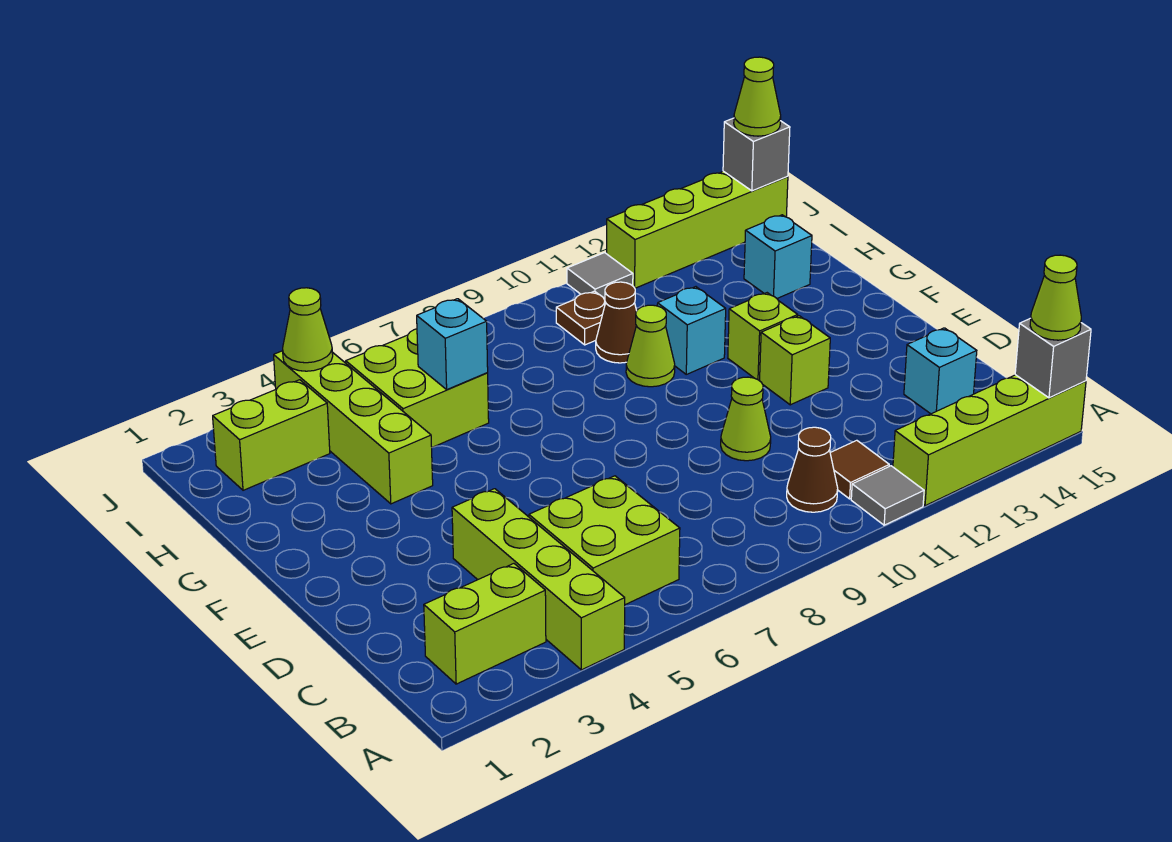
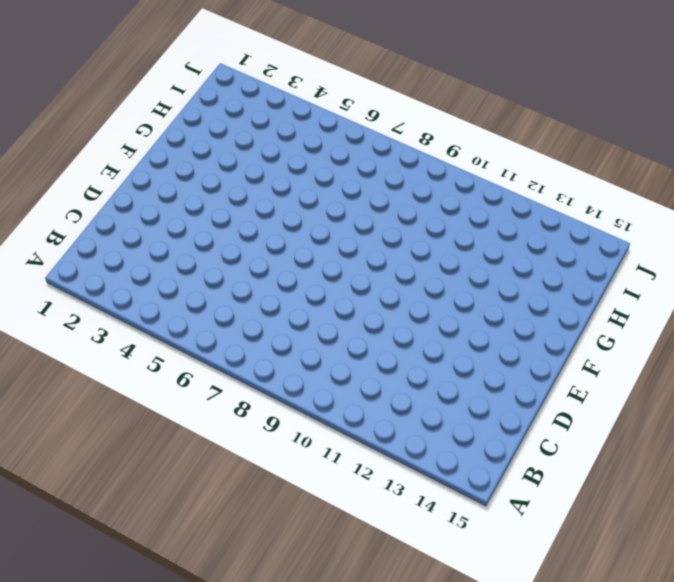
none -> lime brick A4:D4 level 1
none -> grey tile A11 level 1
none -> lime brick A12:A15 level 1

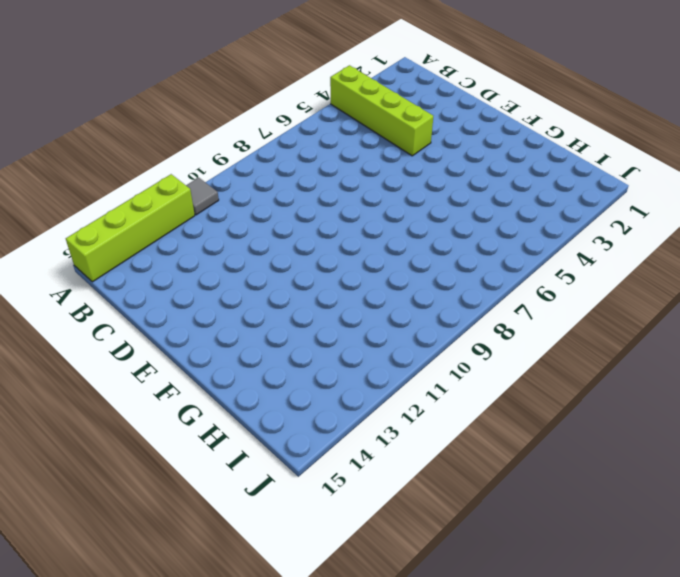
none -> lime brick B2:B3 level 1
none -> lime brick B5:C6 level 1
none -> brown cone B10 level 1

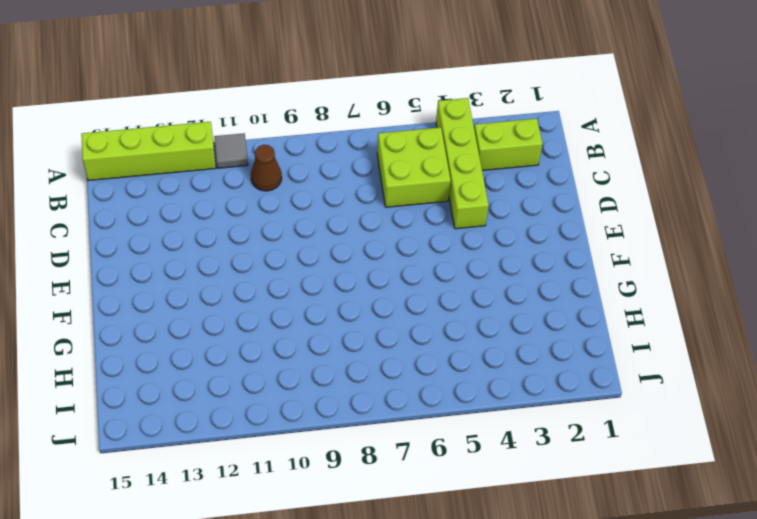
none -> brown tile B11 level 1
none -> cyan brick C14 level 1
none -> lime cone D10 level 1

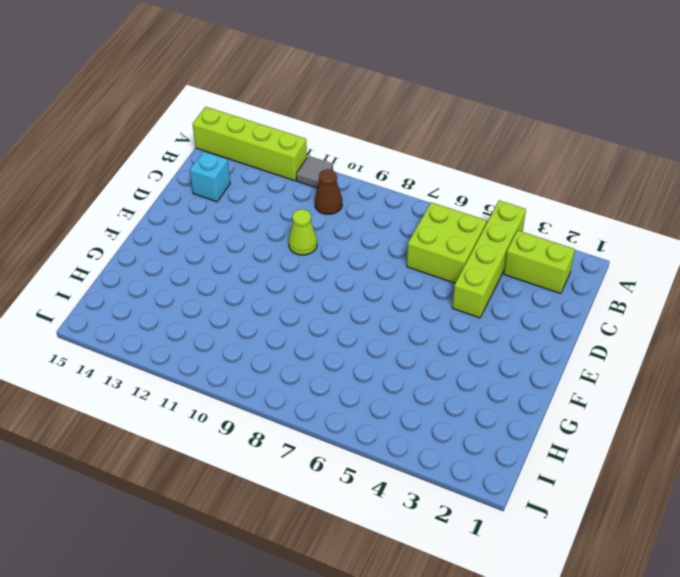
none -> brown tile B11 level 1
none -> lime brick E12 level 1
none -> lime brick F12 level 1

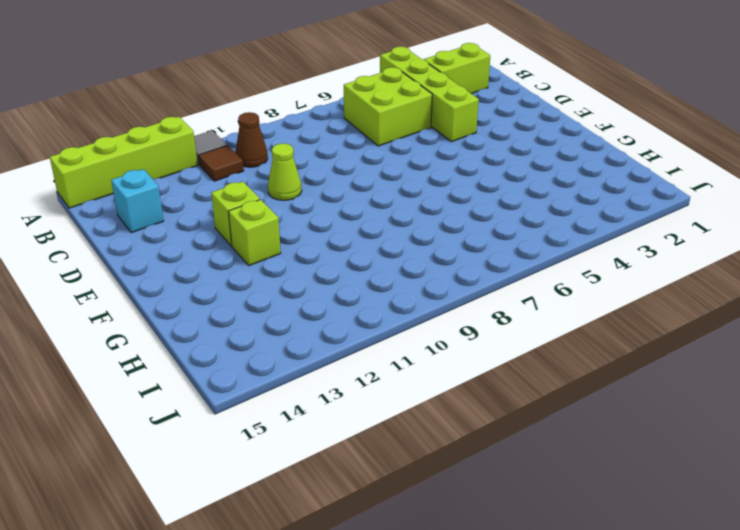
none -> lime brick G4:J4 level 1
none -> lime cone G10 level 1
none -> cyan brick G11 level 1

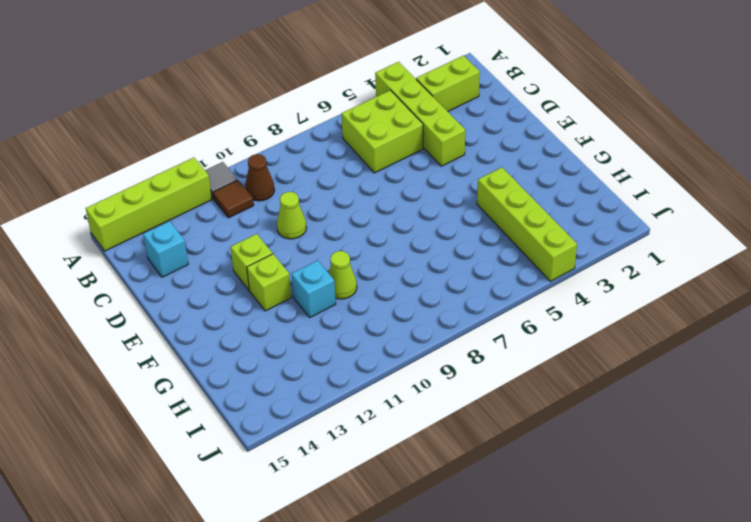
none -> lime brick H5:I6 level 1
none -> brown cone H10 level 1
none -> cyan brick H14 level 1

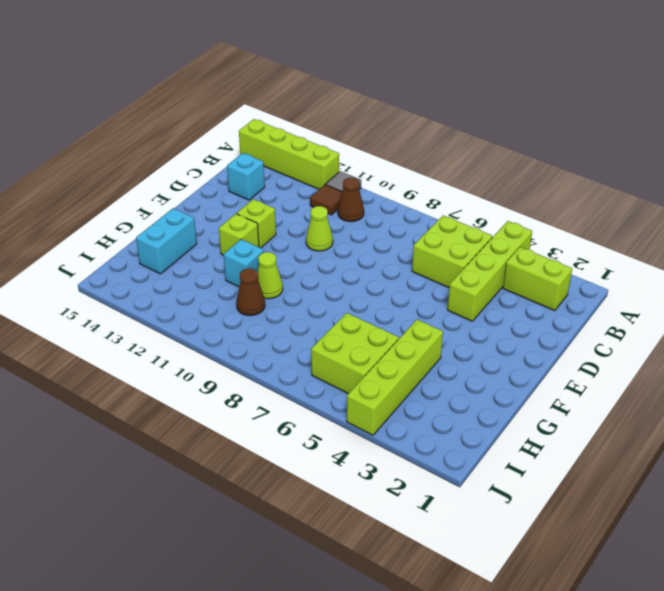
cyan brick G14:H14 level 1 -> cyan brick H14 level 1
none -> lime brick I2:I3 level 1
none -> brown plate I10 level 1
none -> grey tile J11 level 1

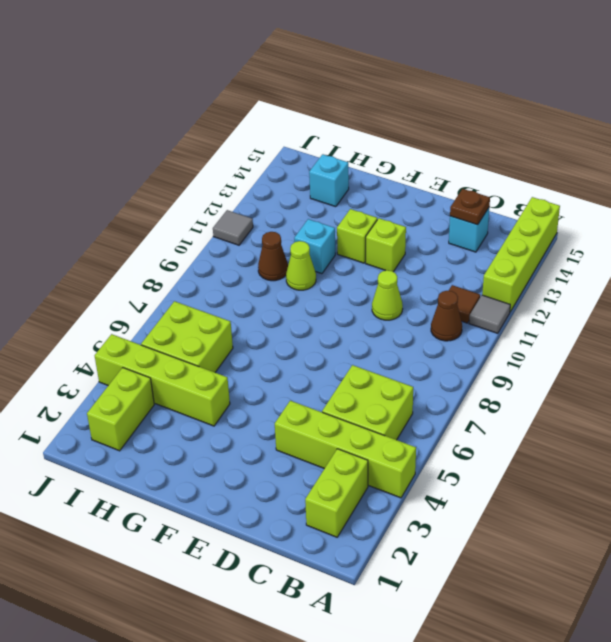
brown plate C14 level 2 -> brown plate I10 level 1
none -> lime brick J12:J15 level 1
none -> grey brick A15 level 2
none -> cyan brick H6 level 2

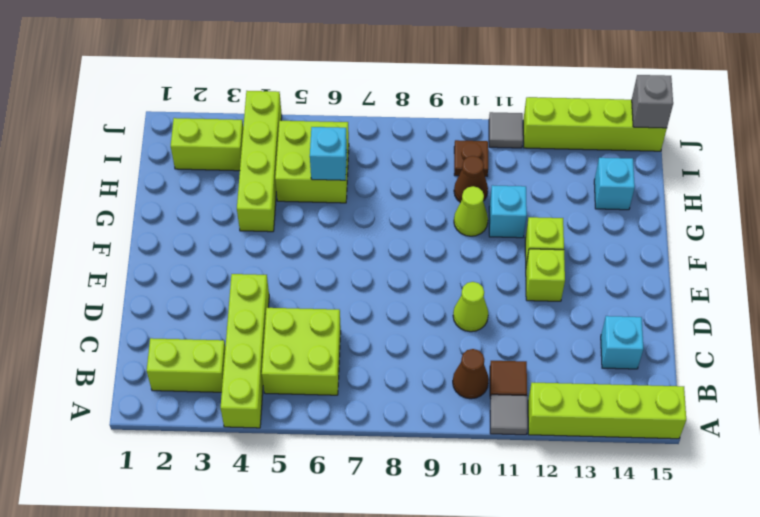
none -> grey brick A15 level 2
none -> lime cone J4 level 2
none -> lime cone A15 level 3

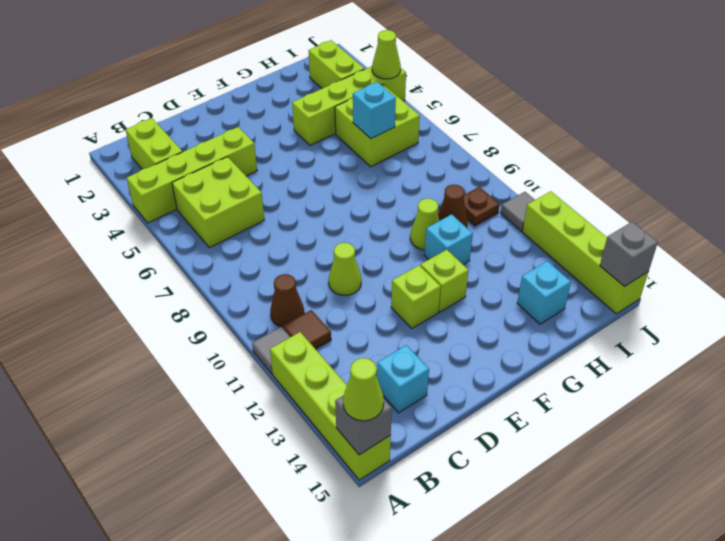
none -> lime cone J15 level 3

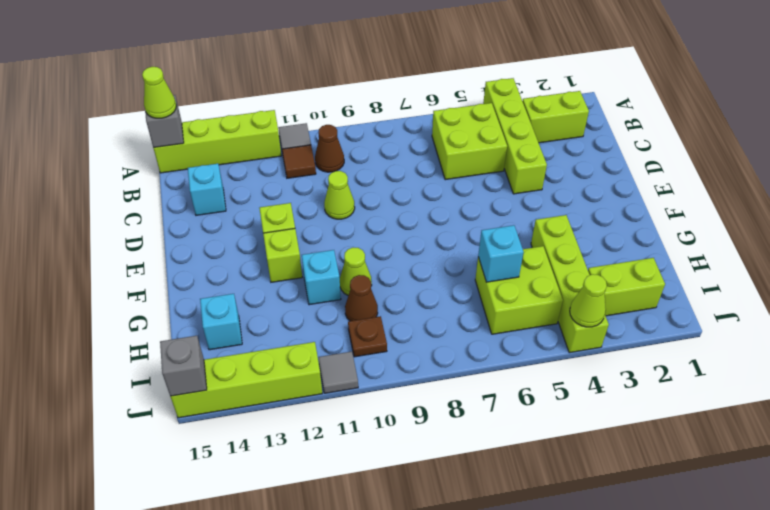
none -> lime cone J15 level 3

